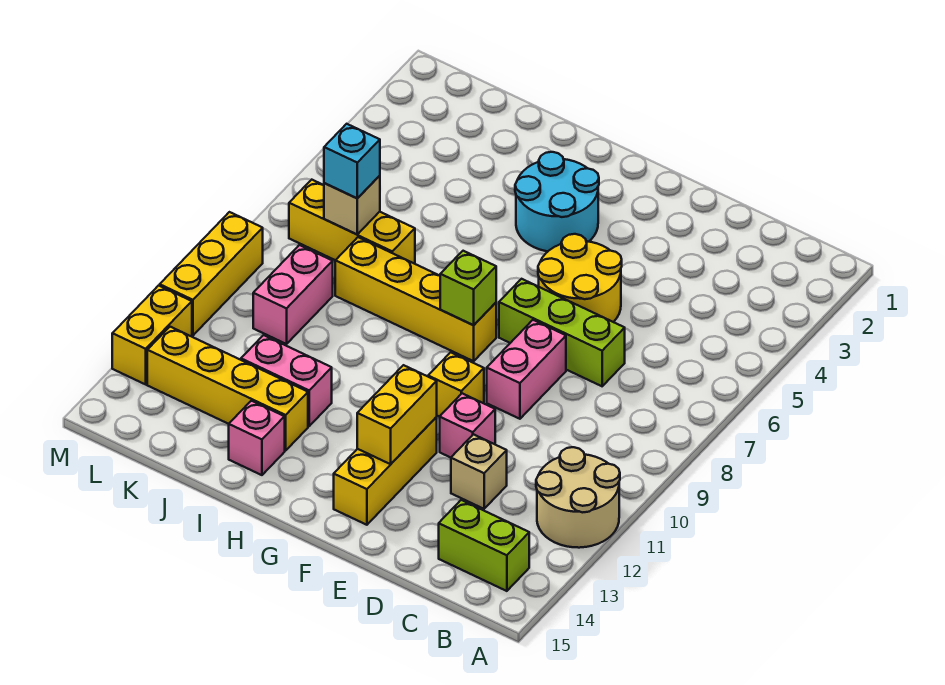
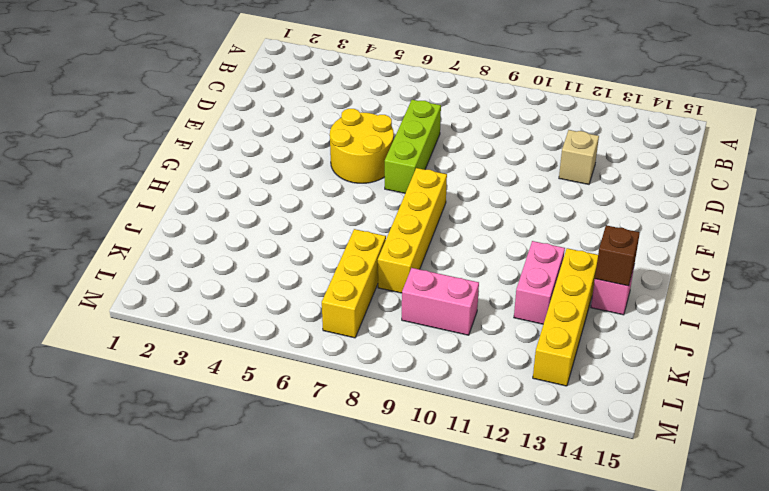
brown brick I14 level 2 -> none
none -> tan round brick A11:B12 level 1
none -> lime brick B14:C14 level 1
none -> pink brick E8:E9 level 1

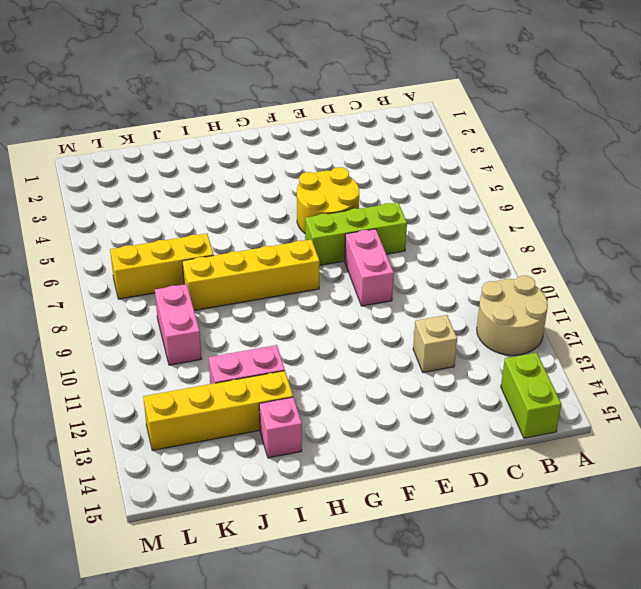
lime brick B14:B15 level 1 -> lime brick B14:C14 level 1
none -> pink brick E11 level 1
none -> yellow brick F10 level 1
none -> yellow brick F12:F14 level 1

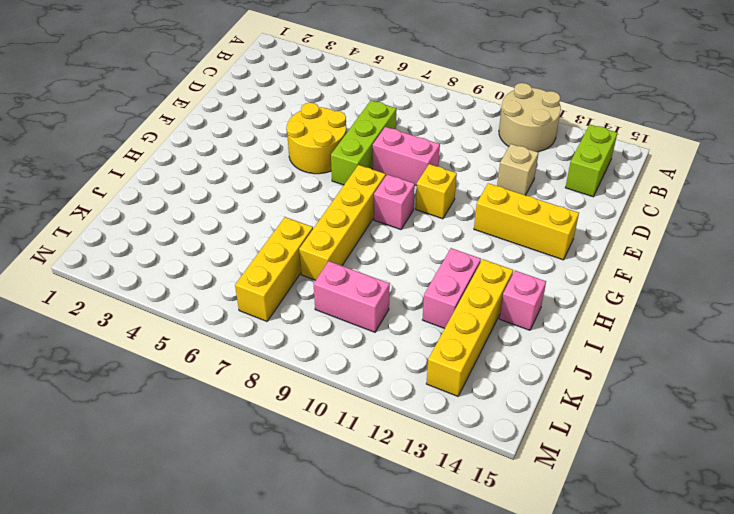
pink brick G9 level 1 -> pink brick E11 level 1
none -> cyan round brick G3:H4 level 1
none -> yellow brick M9:M11 level 1
none -> yellow brick M12:M13 level 1

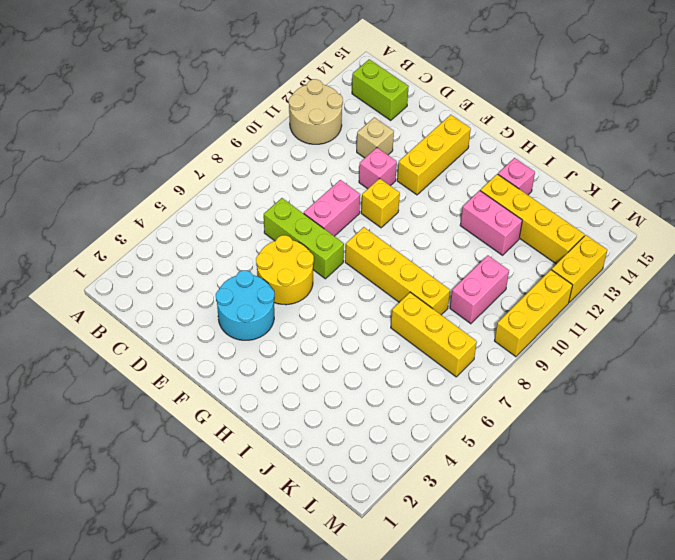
cyan round brick E3:F4 level 1 -> cyan round brick G3:H4 level 1
none -> yellow brick F12:F13 level 2
none -> lime brick G8 level 2
none -> tan brick K7 level 2

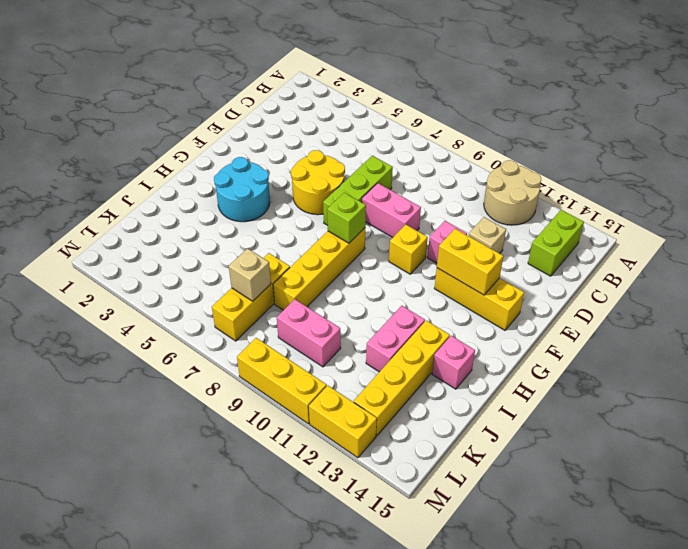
none -> cyan brick K7 level 3

